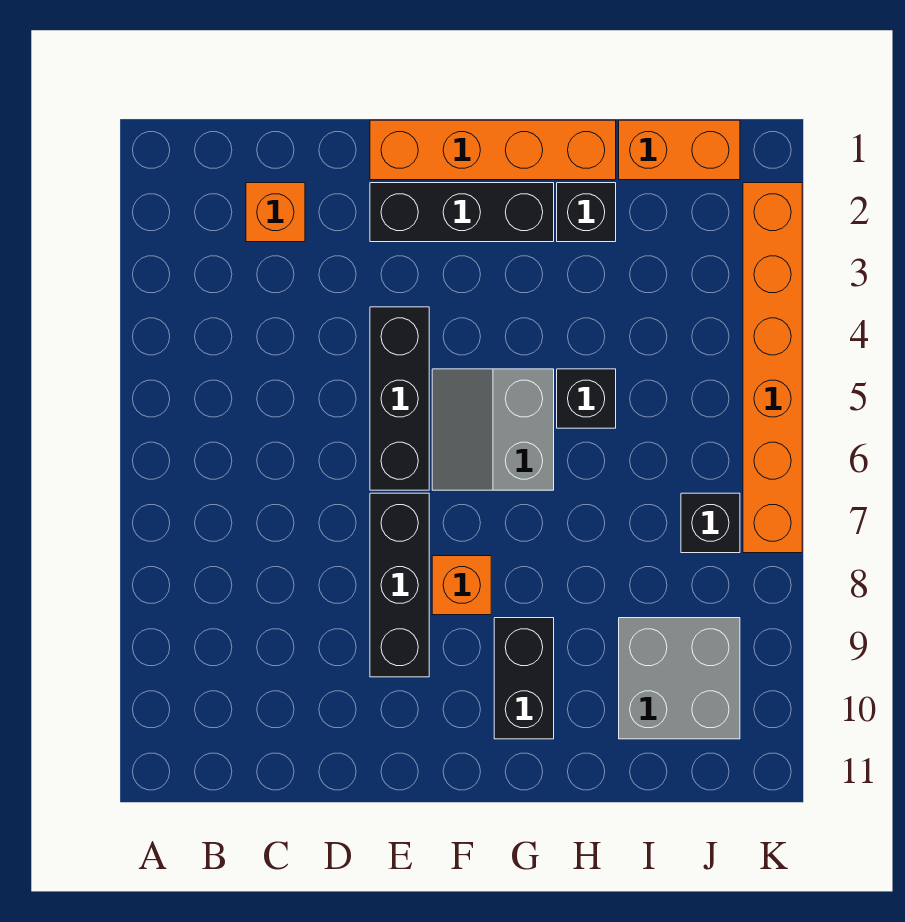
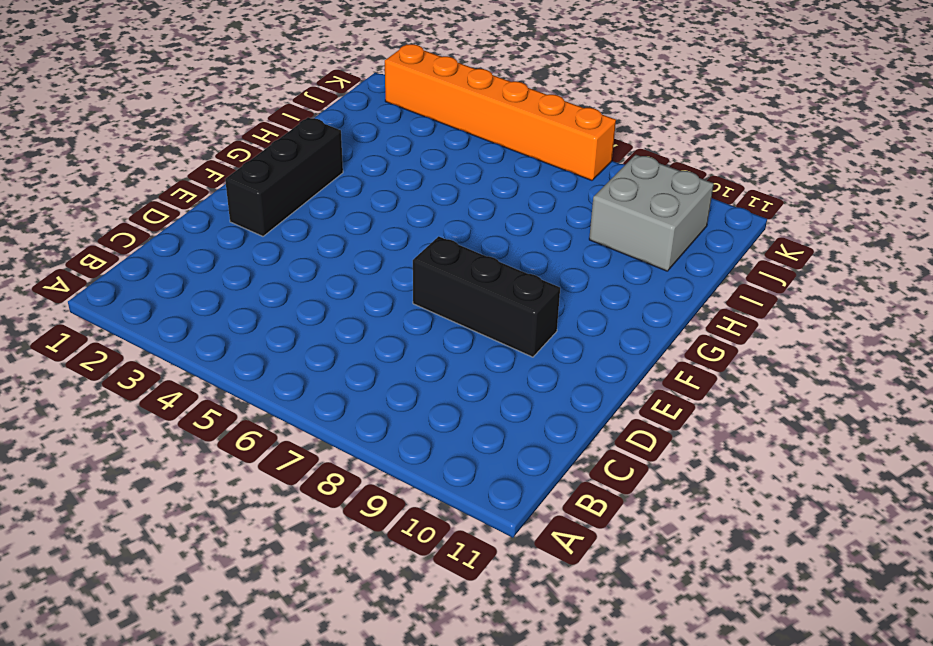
none -> orange brick C2 level 1
none -> orange brick E1:H1 level 1
none -> black brick E4:E6 level 1

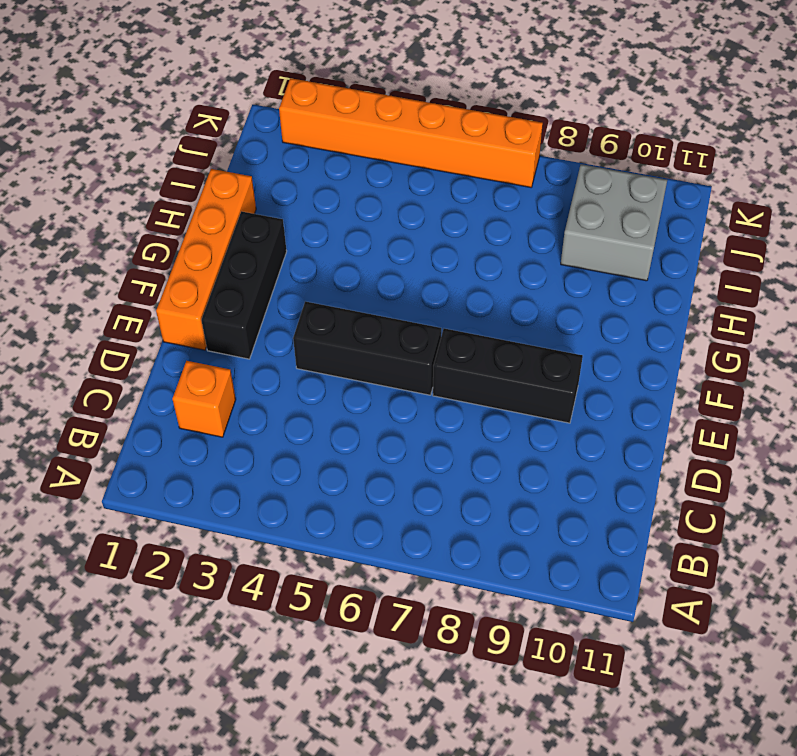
none -> grey slope F5:G6 level 1 top G
none -> orange brick F8 level 1
none -> black brick G9:G10 level 1

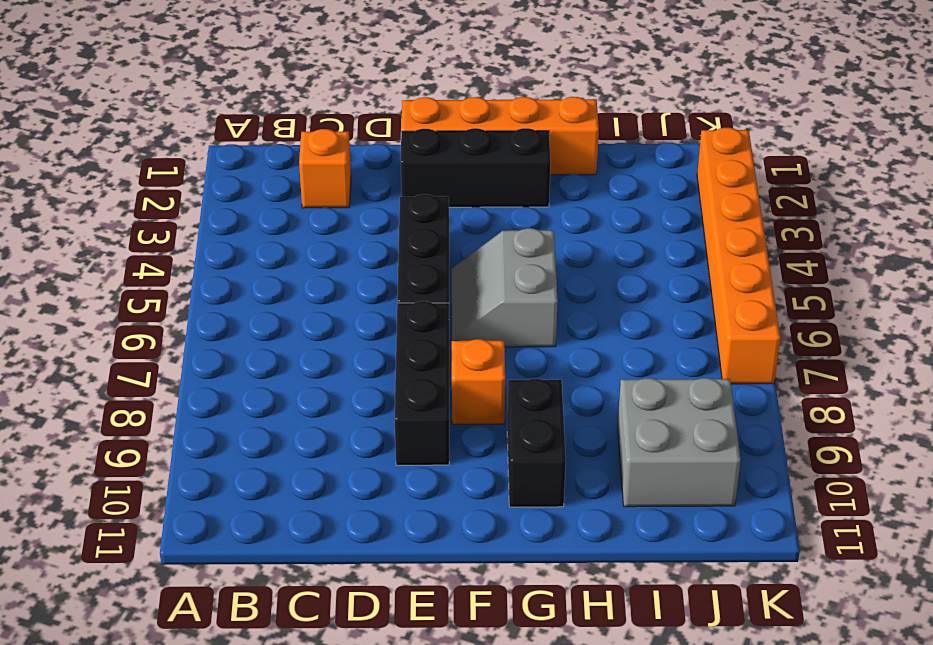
none -> black brick H2 level 1
none -> black brick H5 level 1
none -> orange brick I1:J1 level 1

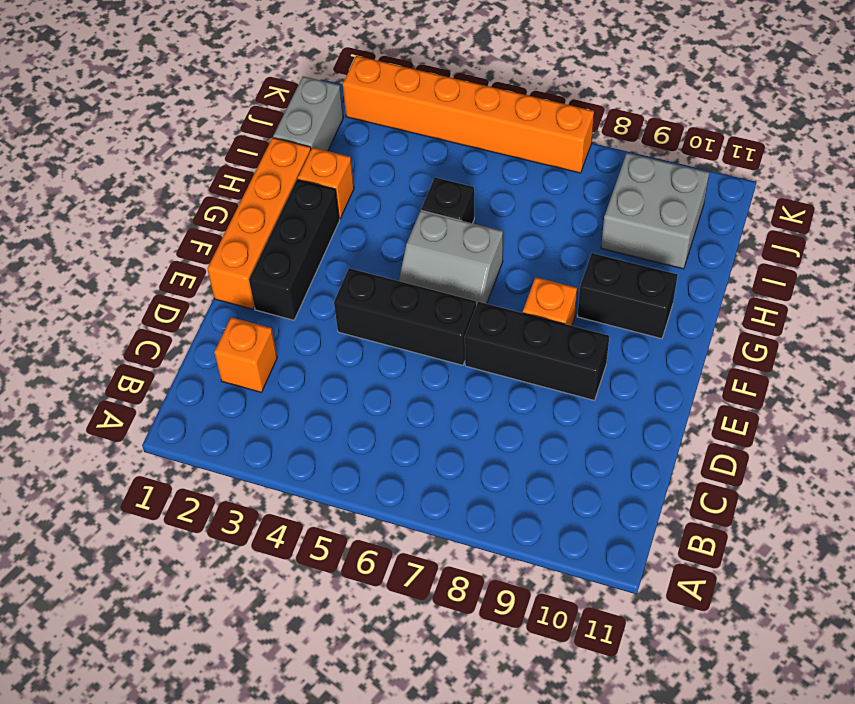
orange brick H2 level 1 -> black brick H2 level 1
grey brick I1:J1 level 1 -> orange brick I1:J1 level 1
none -> black brick J7 level 1

